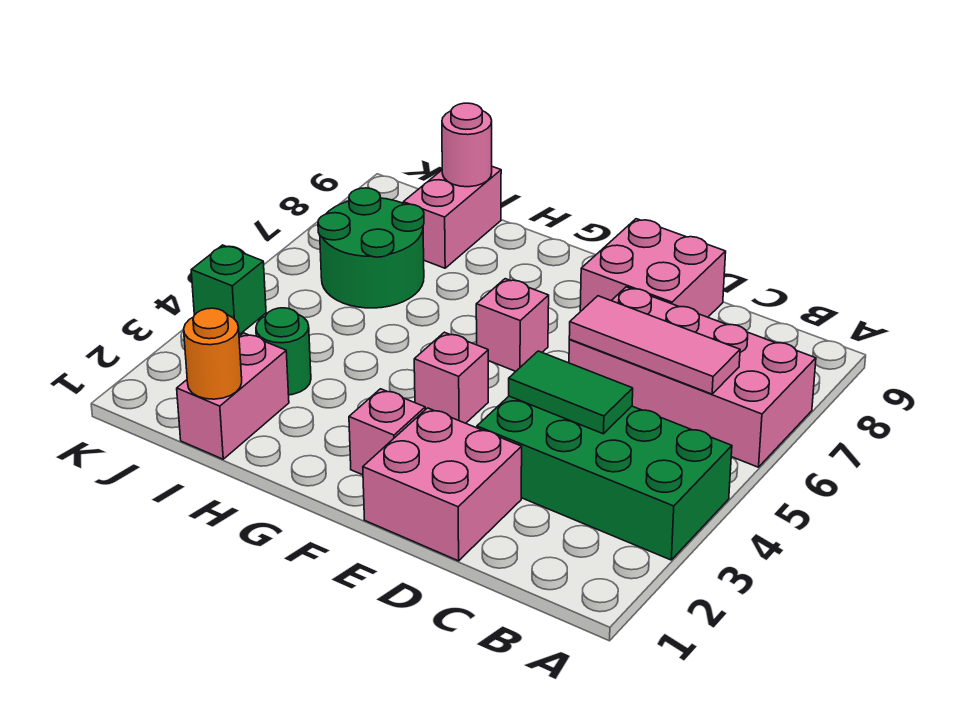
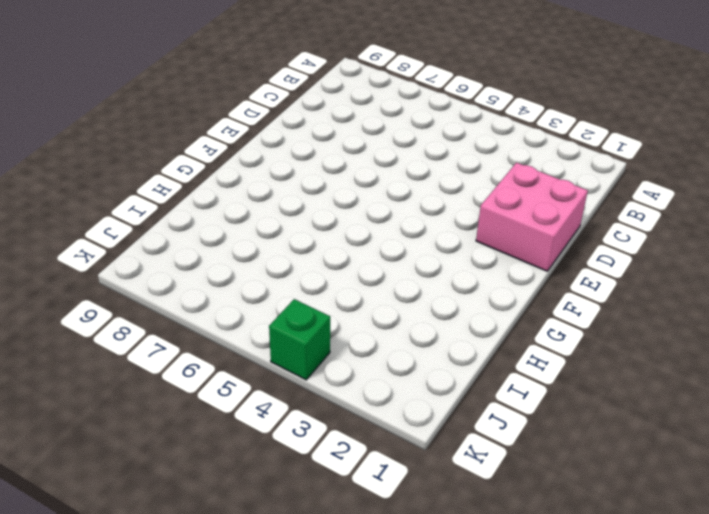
none -> green brick A3:D4 level 1
none -> pink brick A6:D7 level 1
none -> pink brick D8:E9 level 1

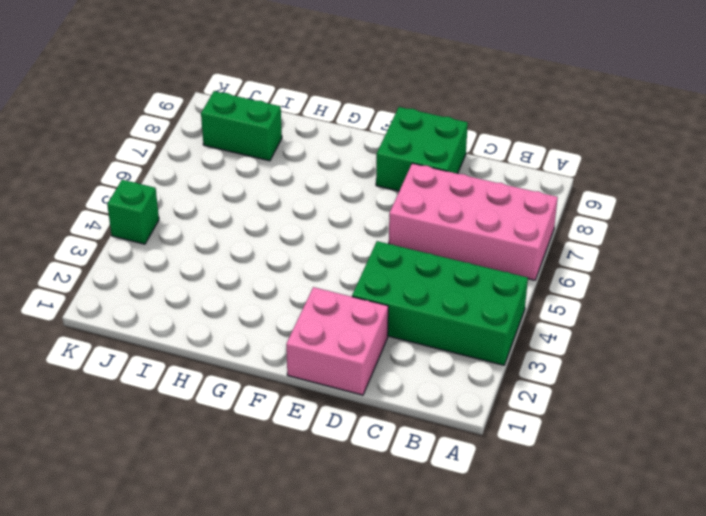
green brick D8:E9 level 1 -> pink brick D8:E9 level 1
green brick I8:J8 level 1 -> pink brick I8:I9 level 1
none -> pink brick F2 level 1
none -> pink brick F4 level 1
none -> pink brick F6 level 1

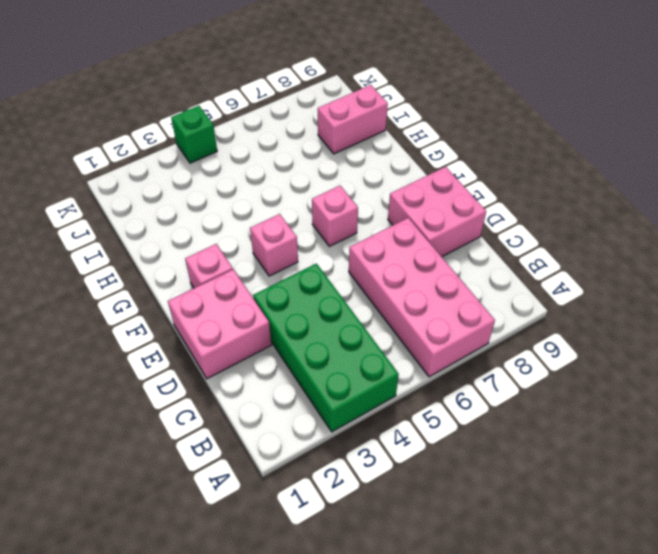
none -> pink brick I1:I2 level 1
none -> green round brick I3 level 1
none -> green round brick I6:J7 level 1

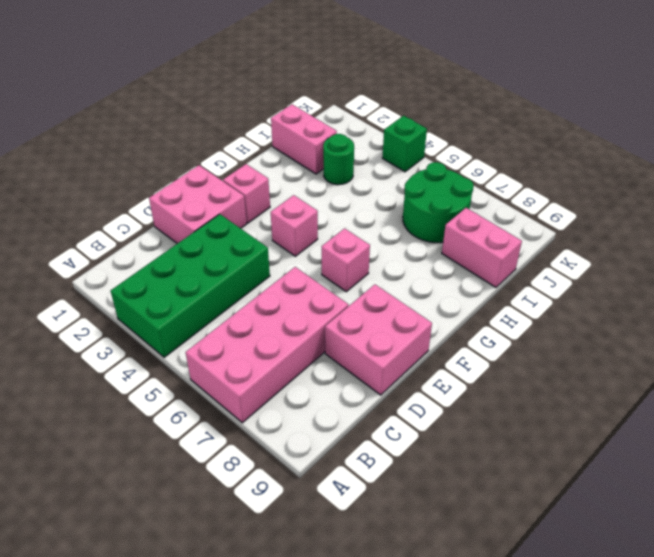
none -> pink tile B6:D6 level 2
none -> green tile C4:D4 level 2
none -> orange round brick I1 level 2

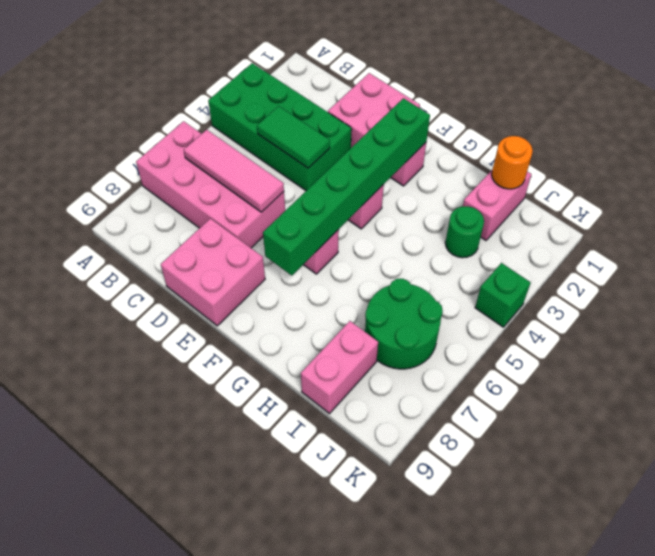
green brick F2:F7 level 2 -> none
none -> pink round brick I9 level 2

